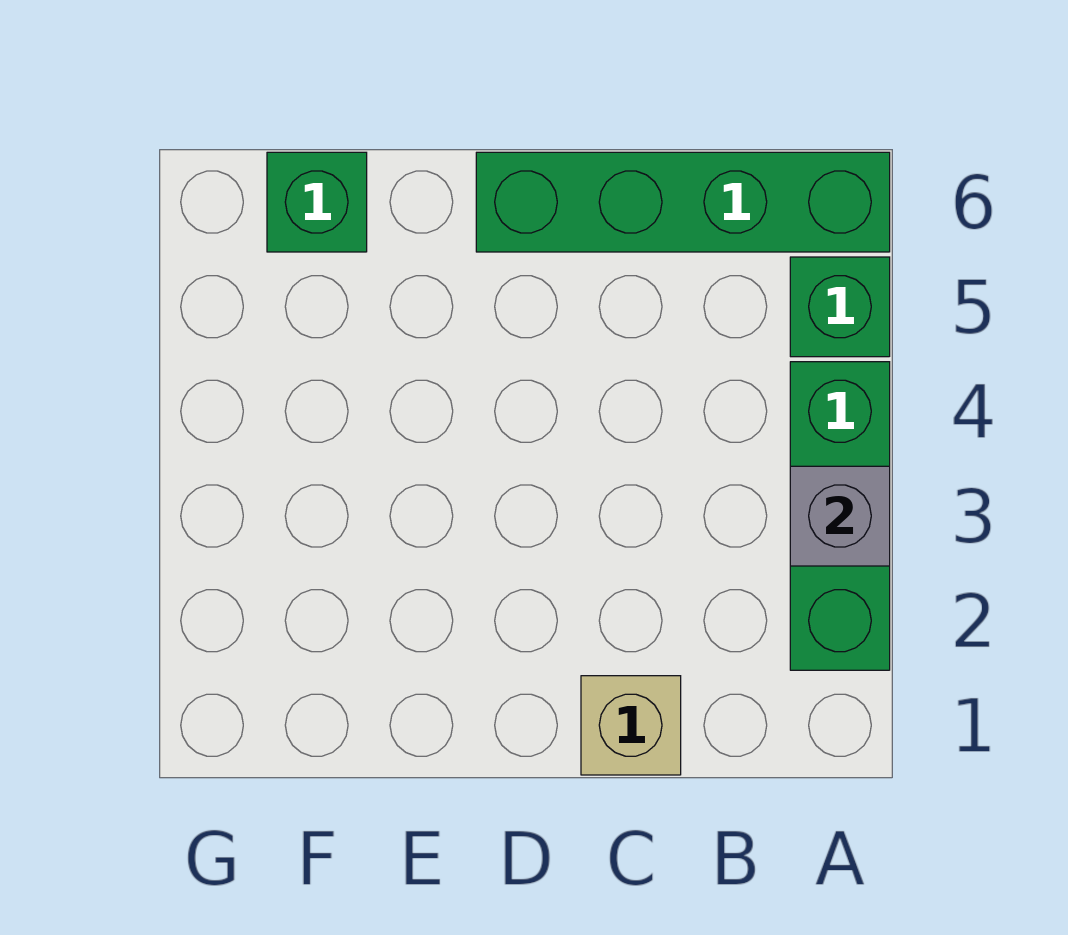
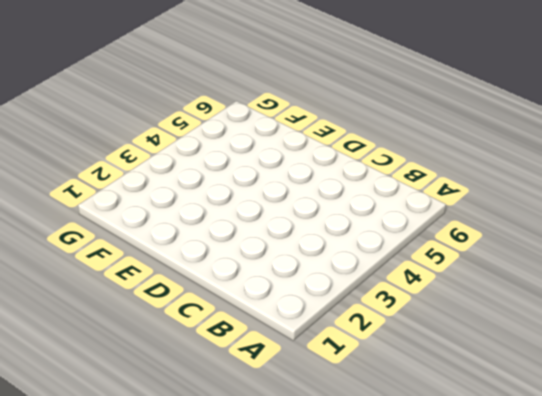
none -> green brick A2:A4 level 1
none -> green brick A5 level 1

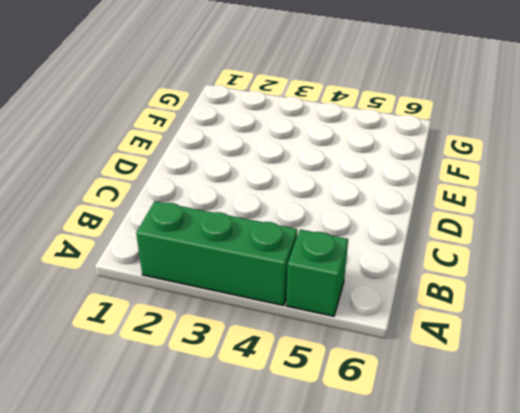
none -> green brick A6:D6 level 1
none -> tan brick C1 level 1

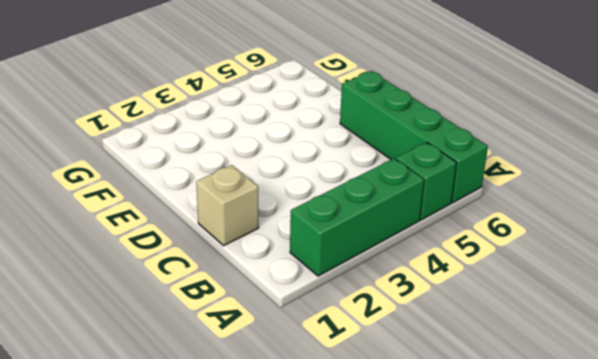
none -> green brick F6 level 1
none -> grey brick A3 level 2

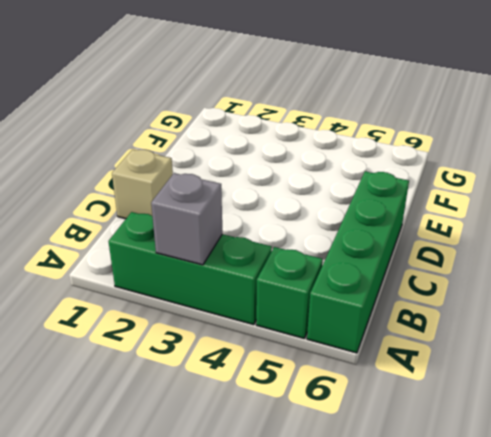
none -> green brick F6 level 1

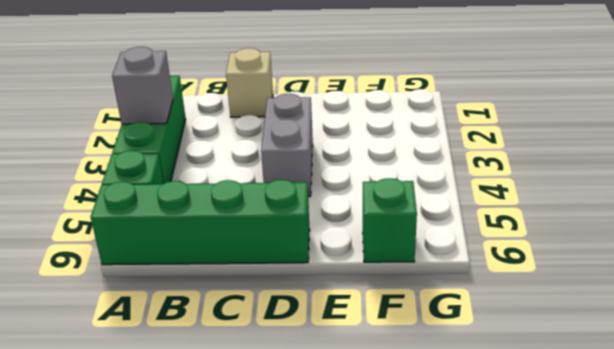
grey brick D3:D4 level 1 -> none

